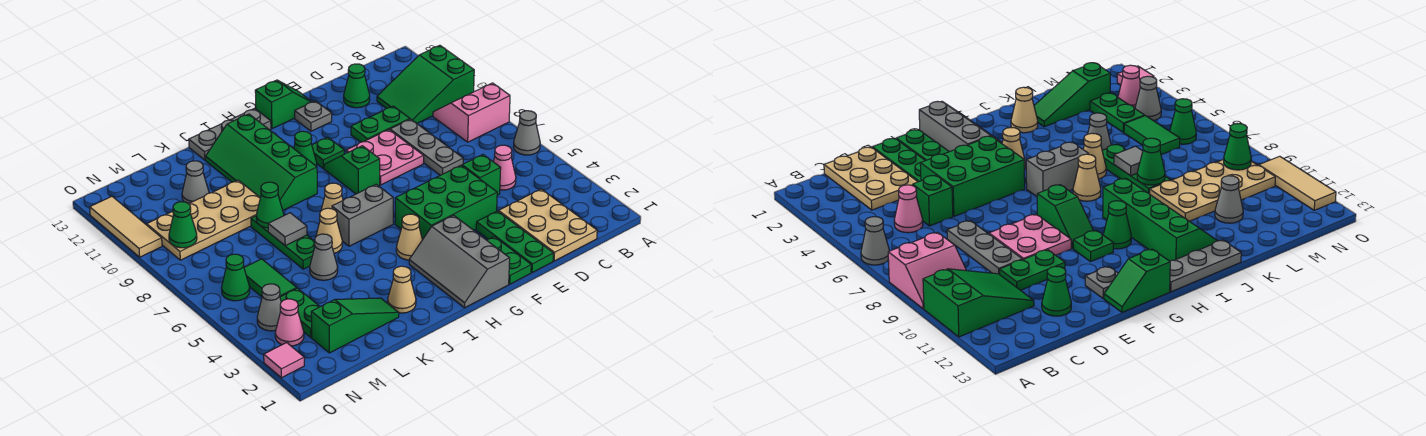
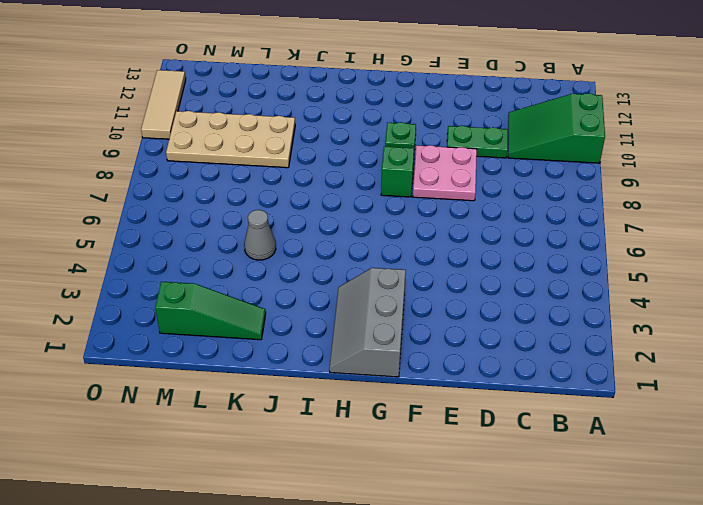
none -> grey cone A6 level 1
none -> pink slope A8:B9 level 1 top 8
none -> tan plate C1:D3 level 1
none -> pink cone C5 level 1

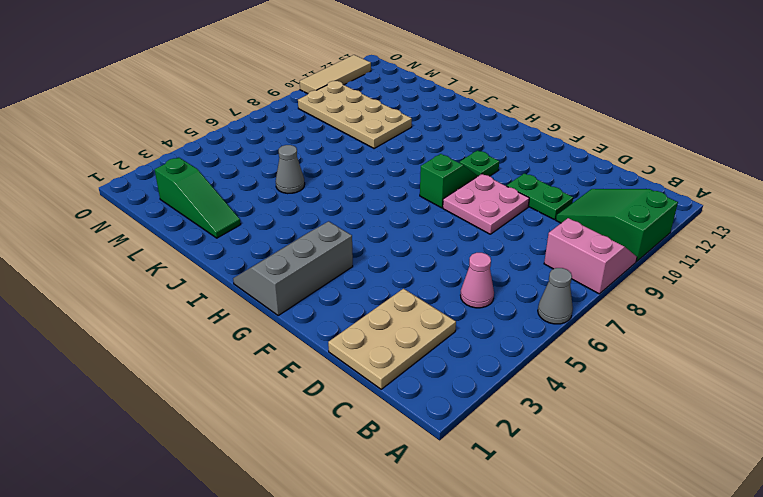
none -> green brick D5 level 1
none -> grey plate D7:D9 level 1
none -> green cone D12 level 1
none -> green plate E1:E3 level 1

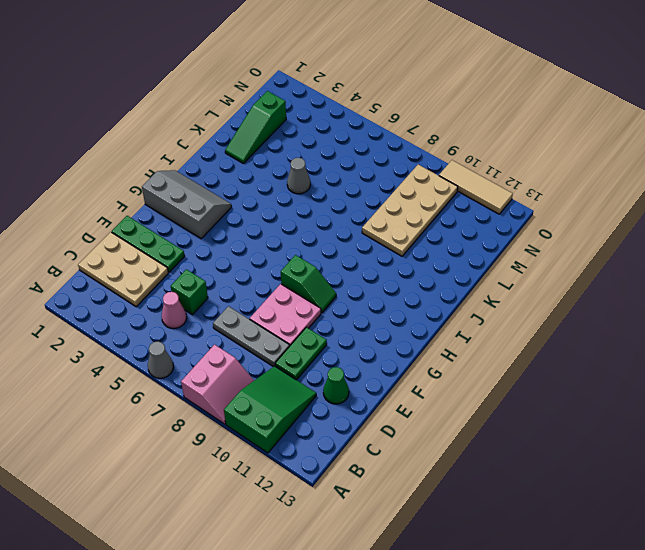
none -> green brick E4:G5 level 1
none -> green plate F1:F2 level 1
none -> grey plate F12 level 1
none -> green slope F13:G13 level 1 top G

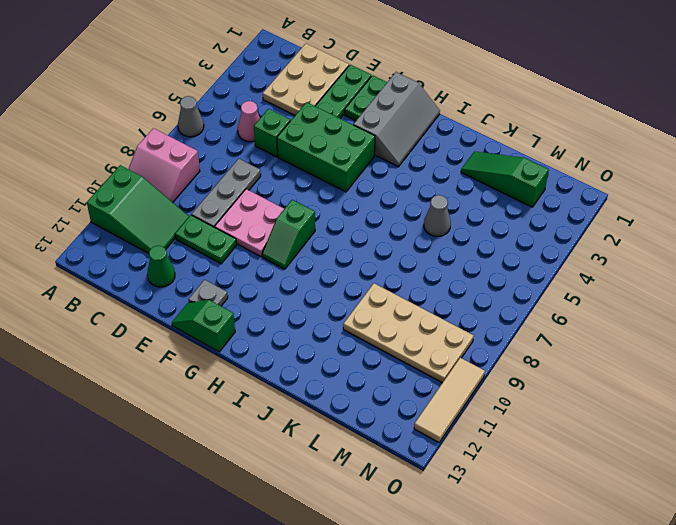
none -> green plate G10 level 1
none -> tan cone H4 level 1
none -> grey brick H6:I6 level 1
none -> green cone H10 level 1

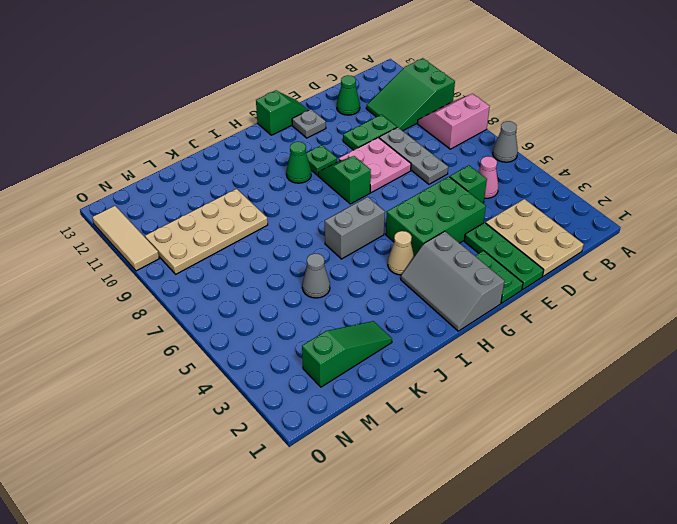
none -> grey plate H13:J13 level 1
none -> tan cone I7 level 1
none -> green slope I9:J12 level 1 top I
none -> tan cone J2 level 1

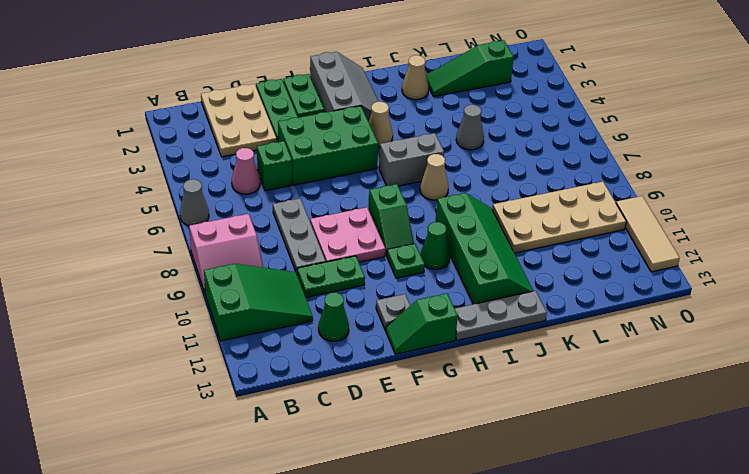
none -> tan cone J6 level 1
none -> green plate K6:K8 level 1
none -> grey cone L11 level 1
none -> green plate M3:M4 level 1

